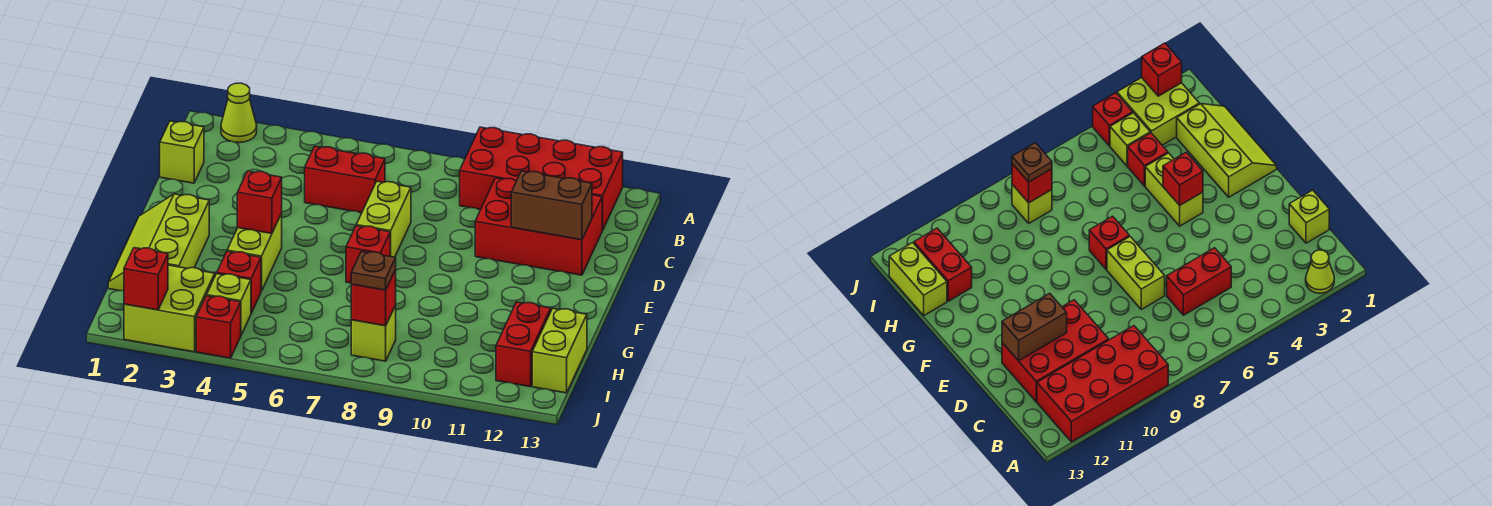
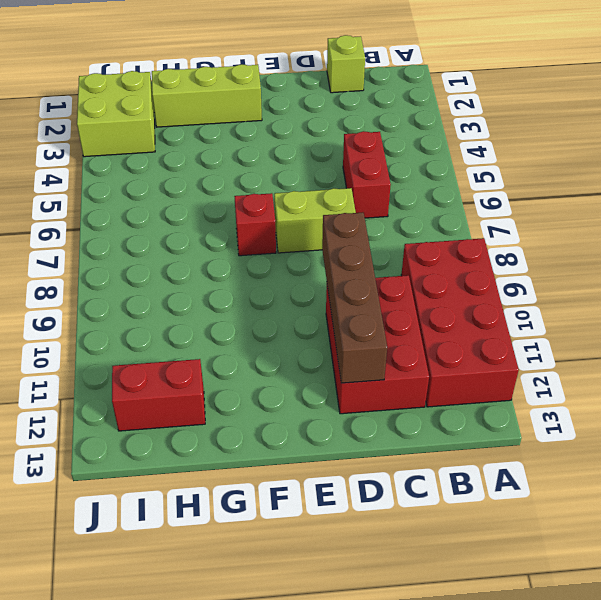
brown brick D9:D12 level 2 -> brown brick D11:D12 level 2
none -> lime cone A2 level 1
none -> lime brick F4:G4 level 1
none -> red brick H4 level 1

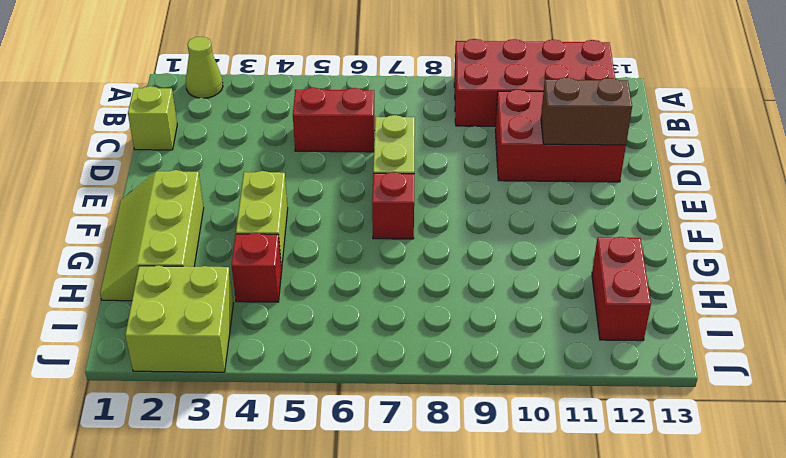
none -> lime brick H13:I13 level 1
none -> lime brick I4 level 1
none -> lime brick I8 level 1

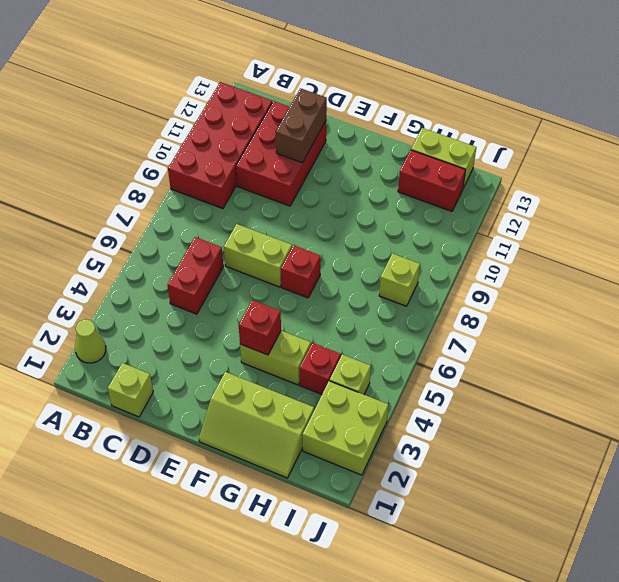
none -> red brick J4 level 1
none -> red brick I8 level 2
none -> red brick J2 level 2

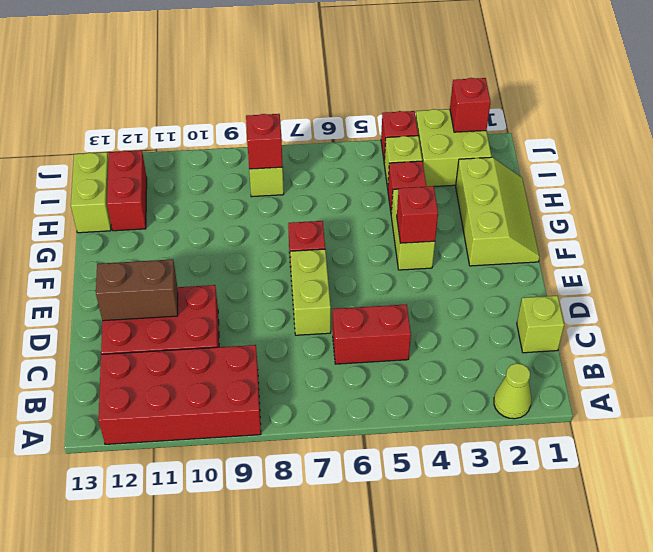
none -> brown plate I8 level 3

